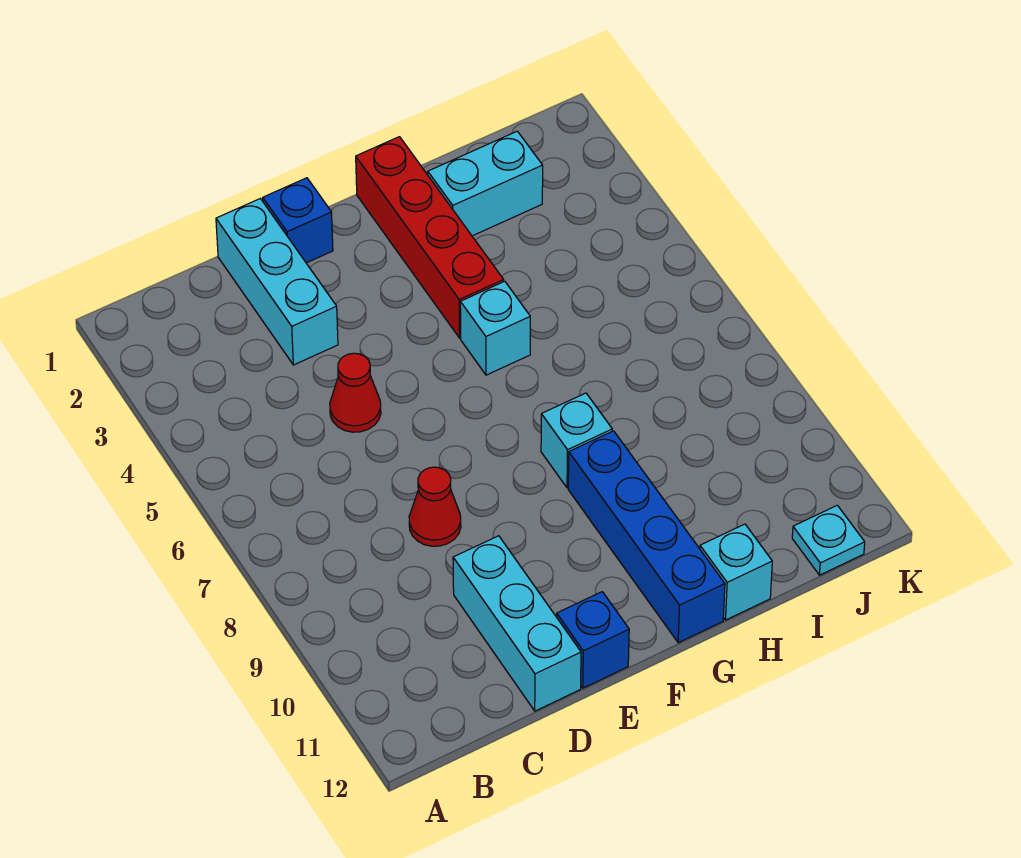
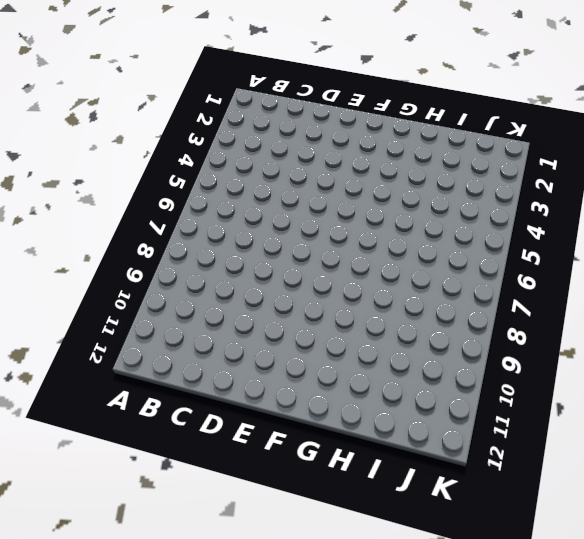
none -> cyan brick D1:D3 level 1
none -> red cone D5 level 1
none -> red cone D8 level 1

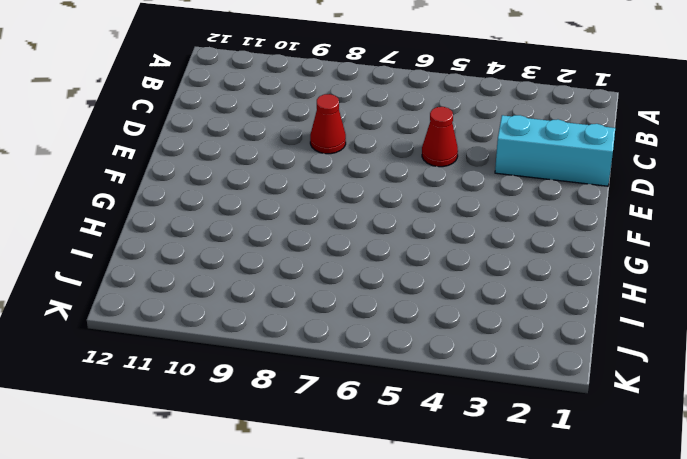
none -> cyan brick D10:D12 level 1
none -> blue brick E1 level 1
none -> blue brick E12 level 1

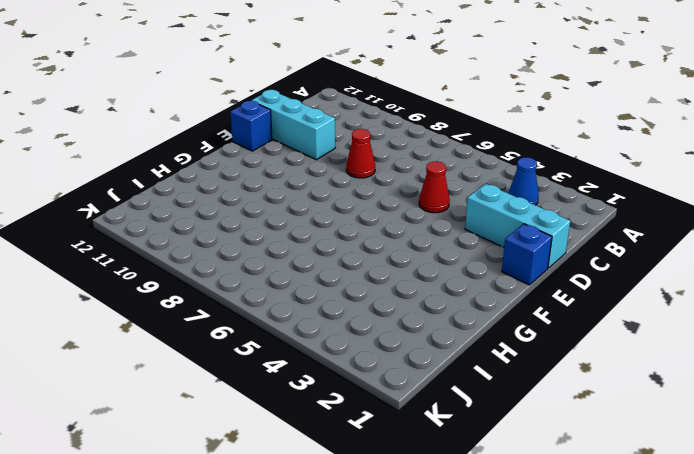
blue cone B3 level 1 -> none
none -> red brick G1:G4 level 1
none -> cyan brick G5 level 1
none -> cyan brick G8 level 1

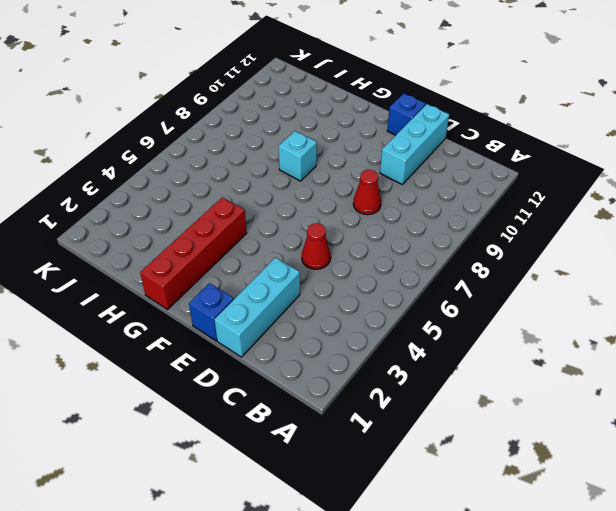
none -> cyan brick G5 level 1
none -> blue brick G9:G12 level 1
none -> cyan brick H2:I2 level 1

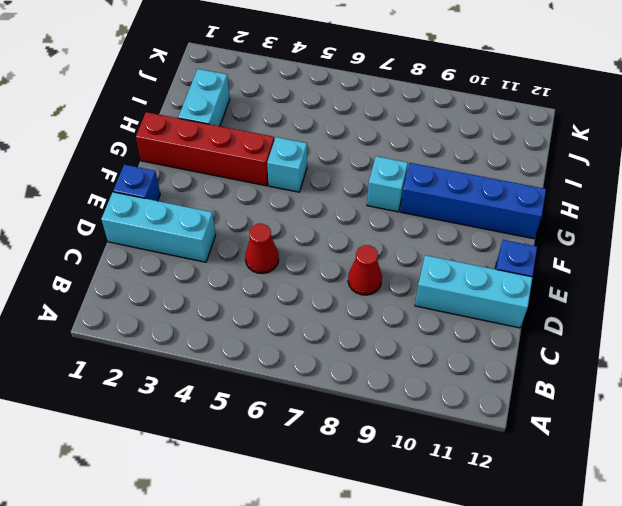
none -> cyan brick H12 level 1
none -> cyan plate J12 level 1

